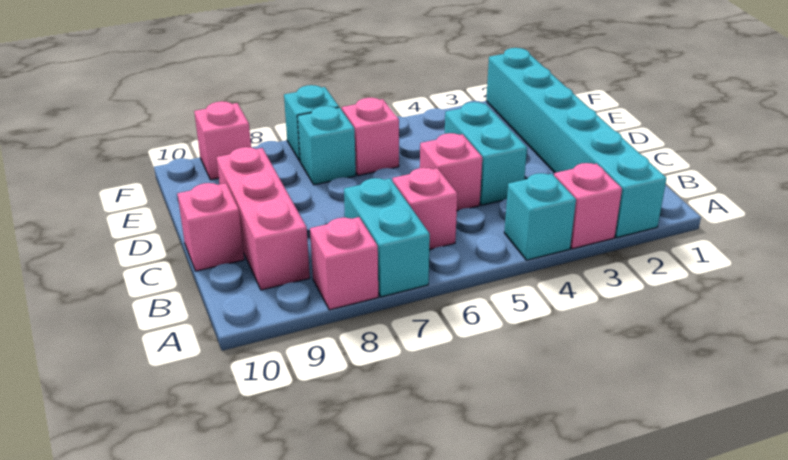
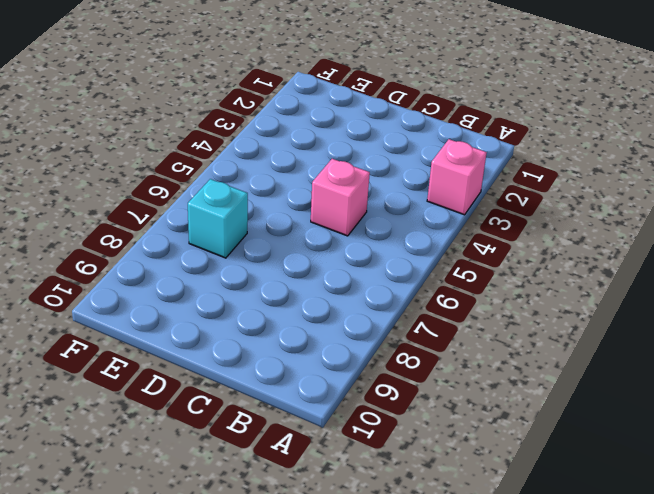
none -> cyan brick A2:F2 level 1
none -> cyan brick A4 level 1
none -> cyan brick A7:B7 level 1

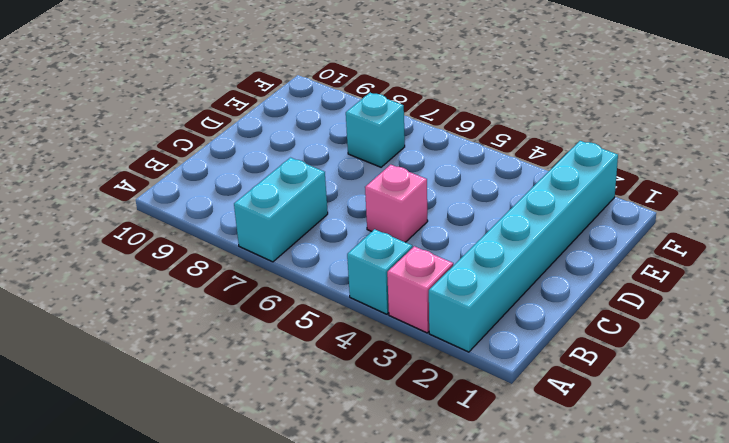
none -> pink brick A8 level 1
none -> pink brick B6 level 1
none -> pink brick B9:D9 level 1

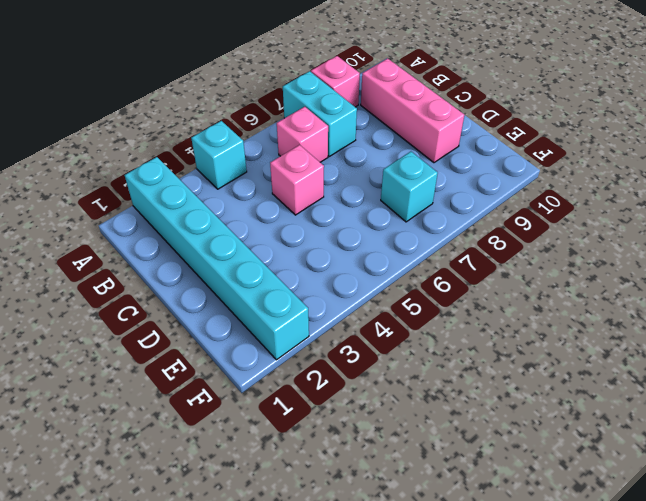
none -> pink brick A3 level 1
none -> cyan brick C4:D4 level 1
none -> pink brick C10 level 1

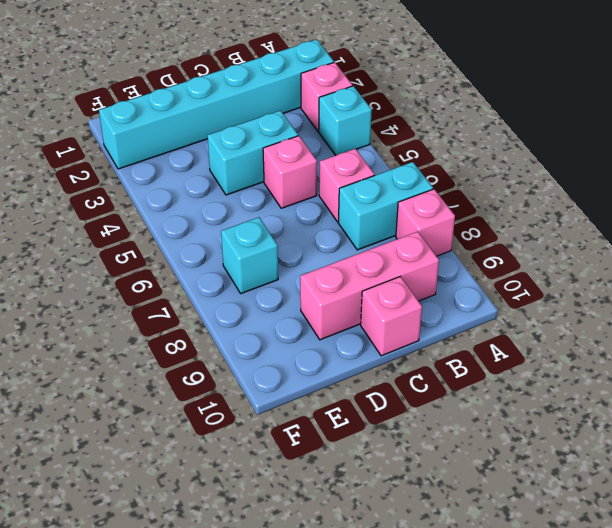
none -> pink brick E6 level 1
none -> cyan brick F7 level 1
none -> pink brick F9 level 1

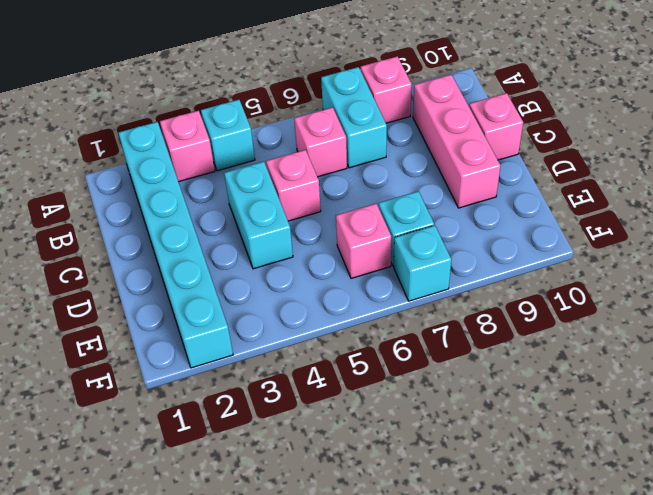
none -> pink brick F9 level 1

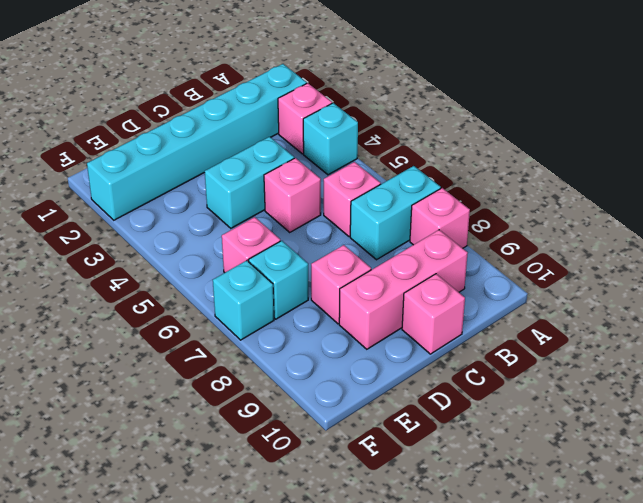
pink brick D8 level 1 -> pink brick F9 level 1

